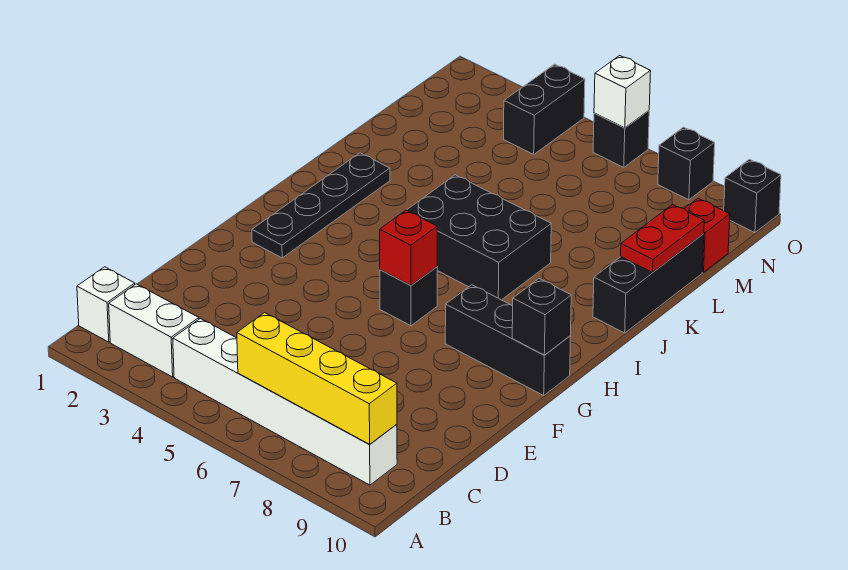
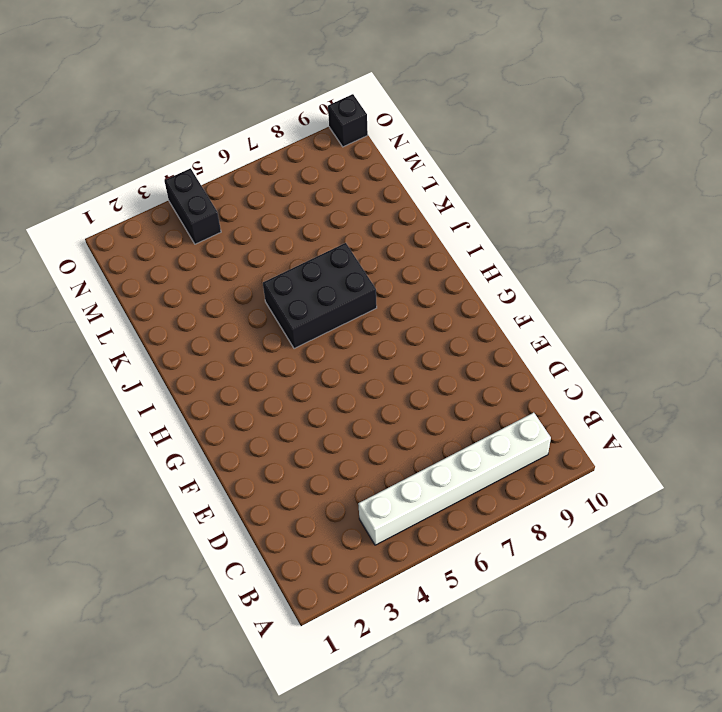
none -> white brick B1 level 1
none -> white brick B2:B3 level 1
none -> black plate G2:J2 level 1

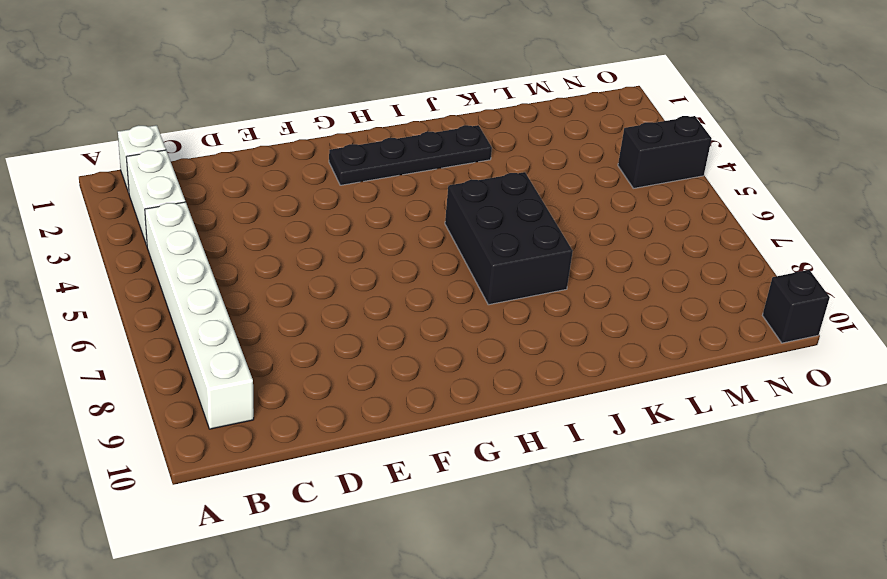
none -> black brick G6 level 1
none -> black brick G8:G10 level 1
none -> black brick J10:L10 level 1

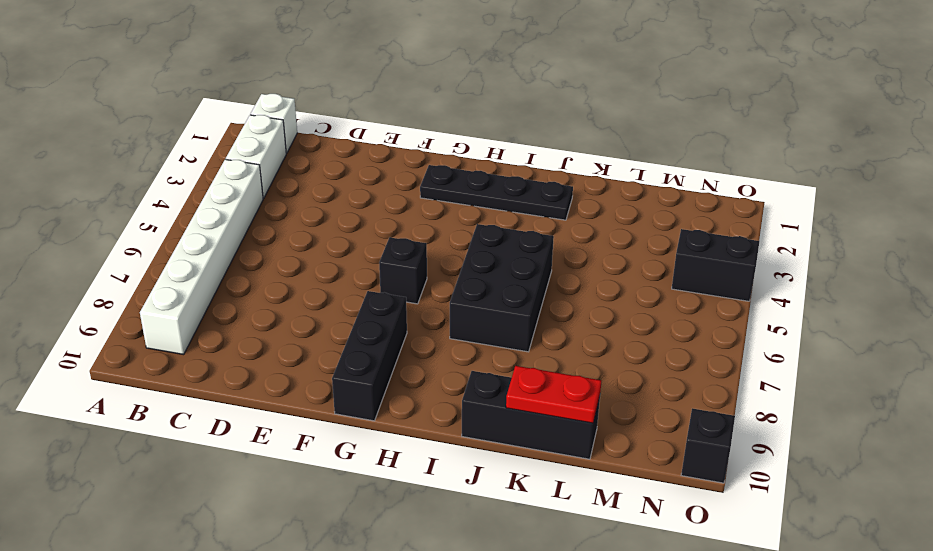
none -> red brick M10 level 1
none -> black brick O6 level 1
none -> black brick O8 level 1

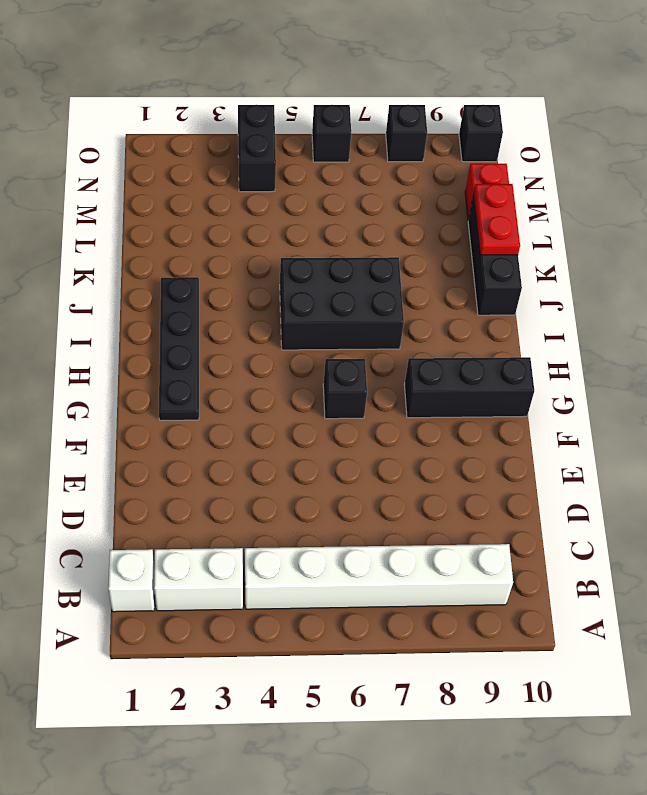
none -> yellow brick B6:B9 level 2
none -> red brick G6 level 2
none -> black brick G10 level 2

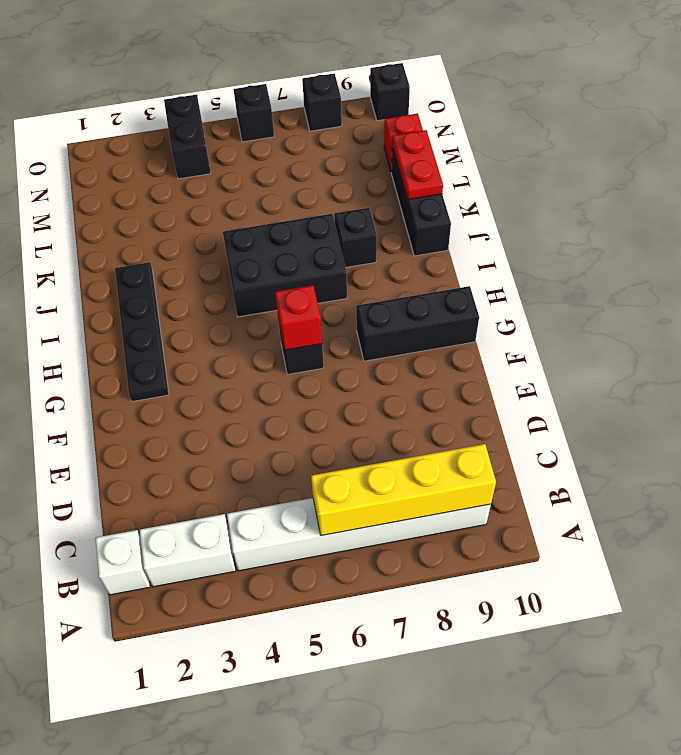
black brick J8 level 1 -> black brick G10 level 2
none -> white brick O6 level 2

